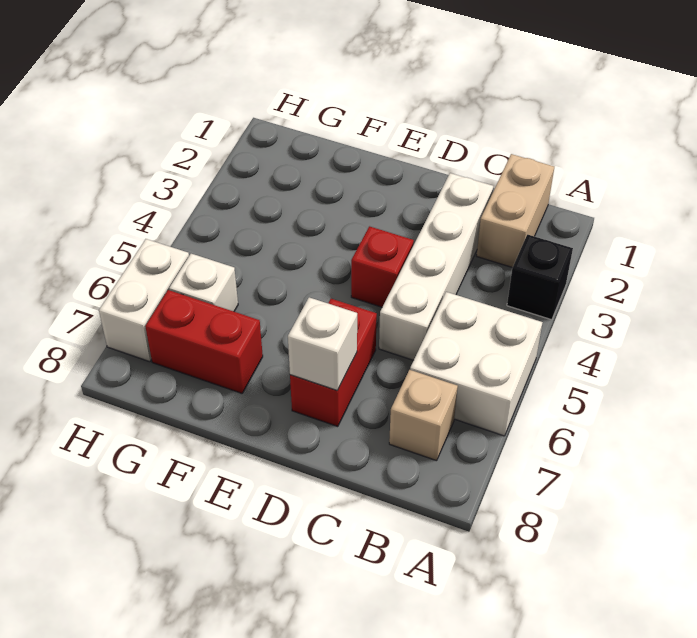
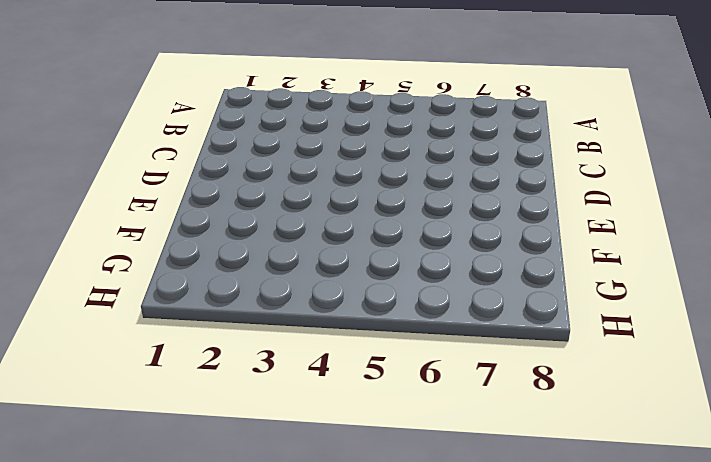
none -> black brick A3 level 1
none -> white brick A5:B6 level 1

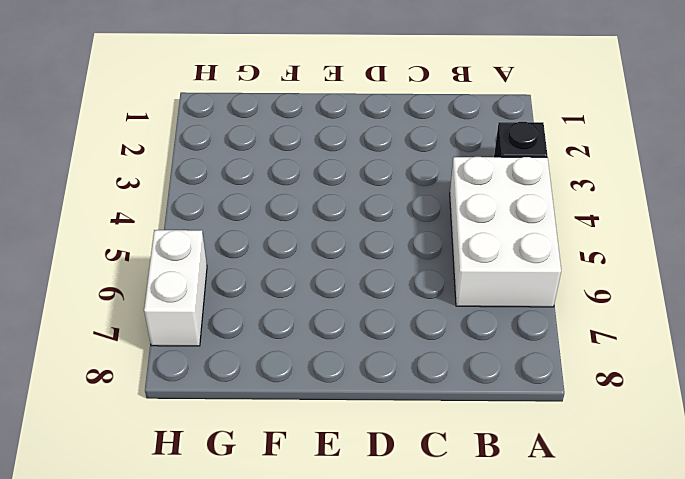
white brick A4:B6 level 1 -> white brick A5:B6 level 1
none -> tan brick B1:B2 level 1
none -> tan brick B7 level 1

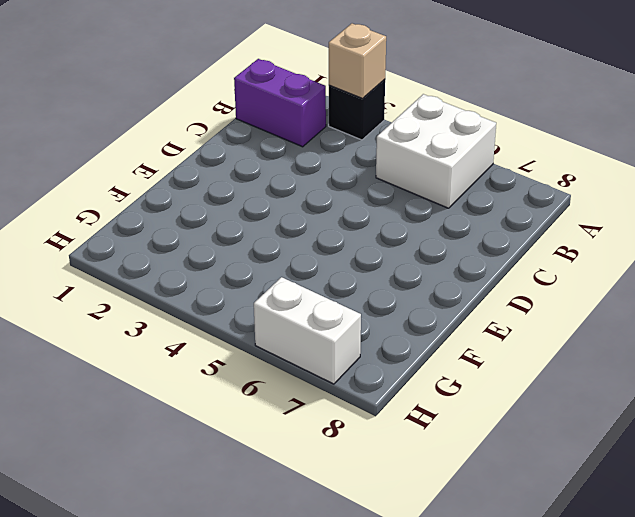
tan brick A3 level 2 -> tan brick B7 level 1
purple brick B1:B2 level 1 -> tan brick B1:B2 level 1
none -> white brick C2:C5 level 1
none -> red brick D4 level 1

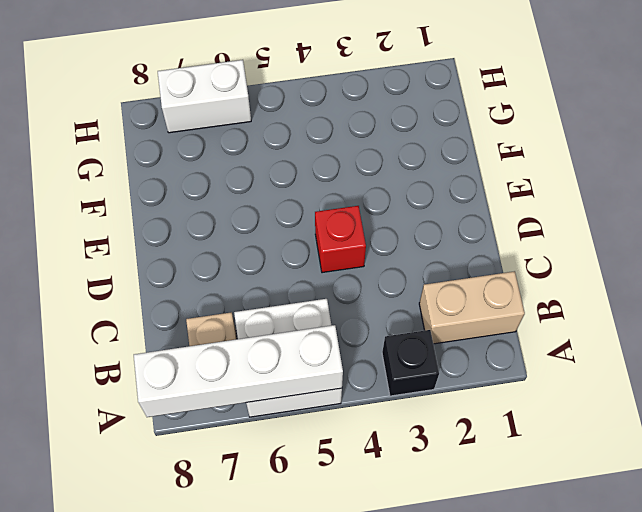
white brick A5:A8 level 2 -> white brick C2:C5 level 1
none -> red brick D6:D7 level 1
none -> red brick F7:G7 level 1

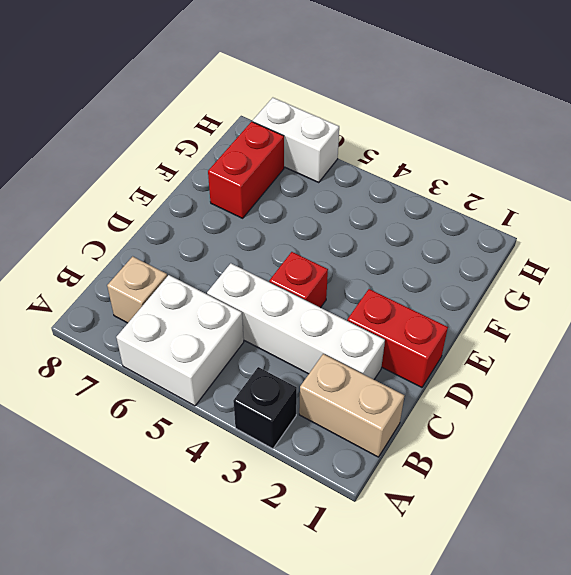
red brick D1:D2 level 1 -> red brick D6:D7 level 1
none -> white brick G6 level 1
none -> white brick D7 level 2

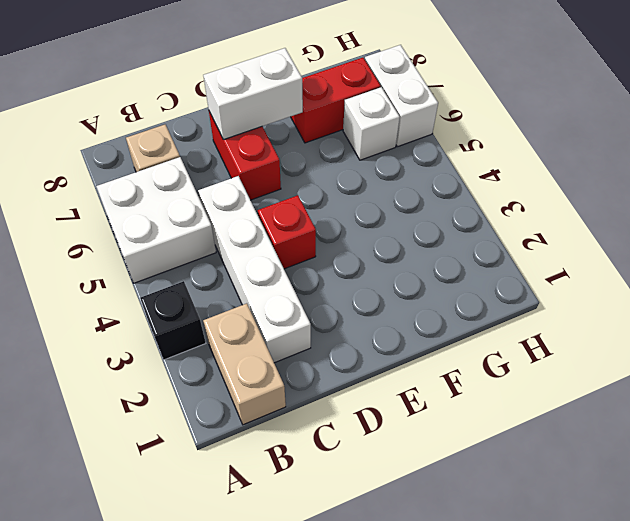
white brick D7:E7 level 2 -> white brick D7 level 2

